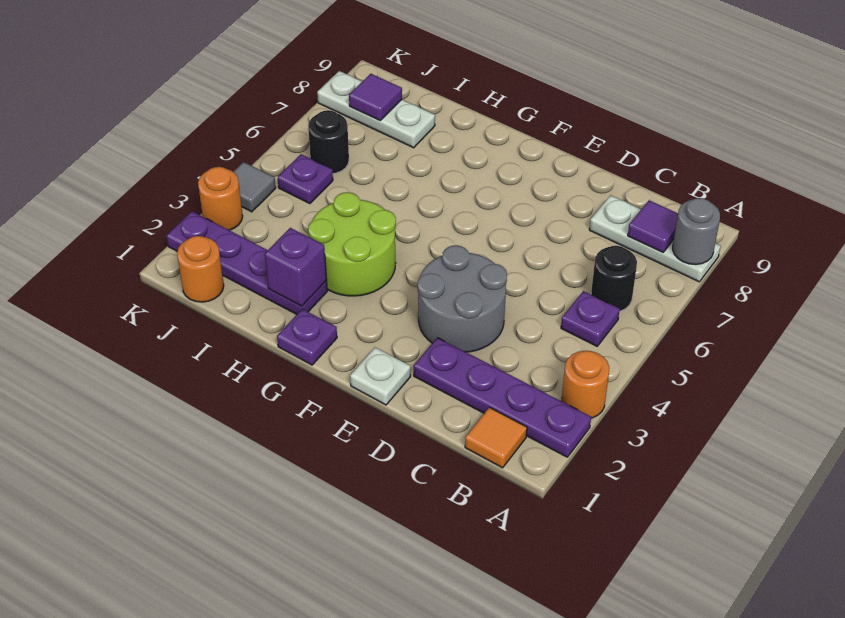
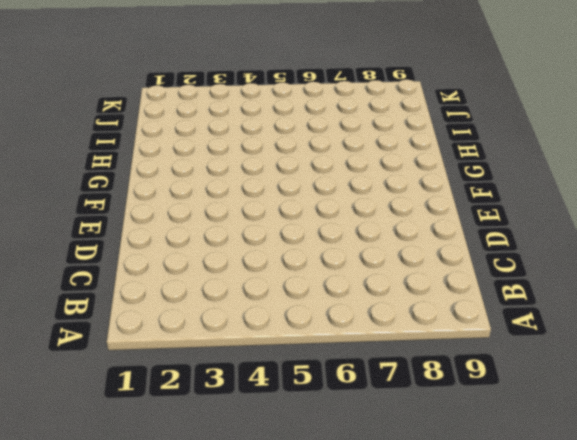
none -> purple plate A2:D2 level 1
none -> orange round brick A3 level 1
none -> white plate A8:C8 level 1

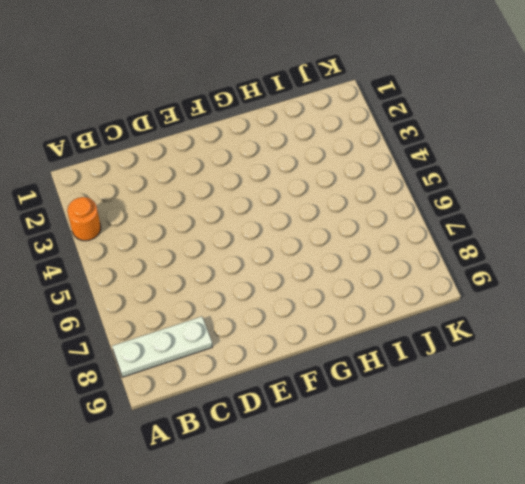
none -> purple plate A2:D2 level 1
none -> orange tile B1 level 1
none -> purple plate B5 level 1

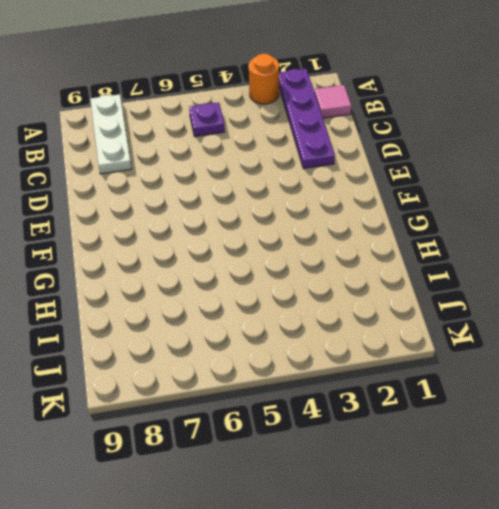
pink tile B1 level 1 -> orange tile B1 level 1
none -> black round brick B6 level 1
none -> grey round brick D3:E4 level 1
none -> white plate E1 level 1

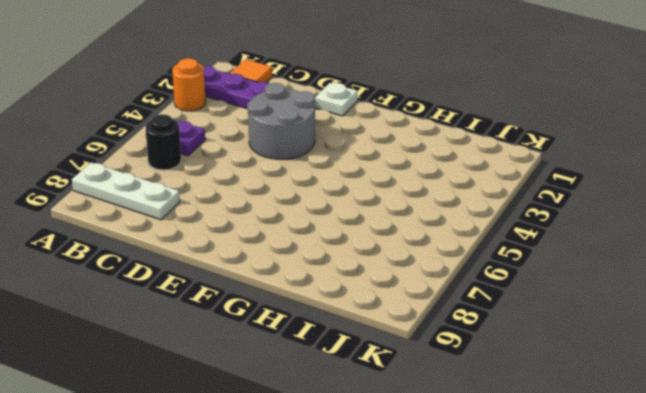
none -> purple plate G1 level 1
none -> lime round brick G3:H4 level 1
none -> purple plate H2:K2 level 1

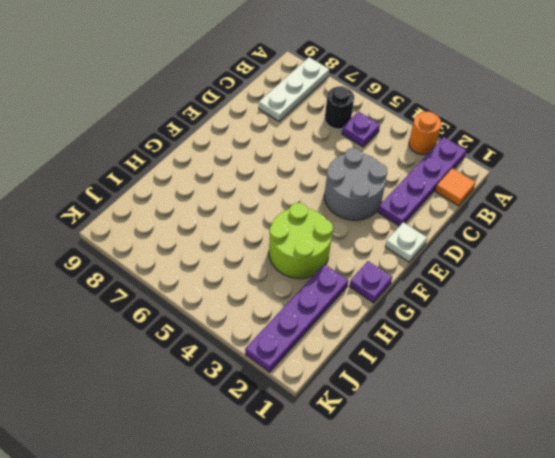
none -> white plate I8:K8 level 1
none -> orange round brick J1 level 1
none -> purple plate J5 level 1

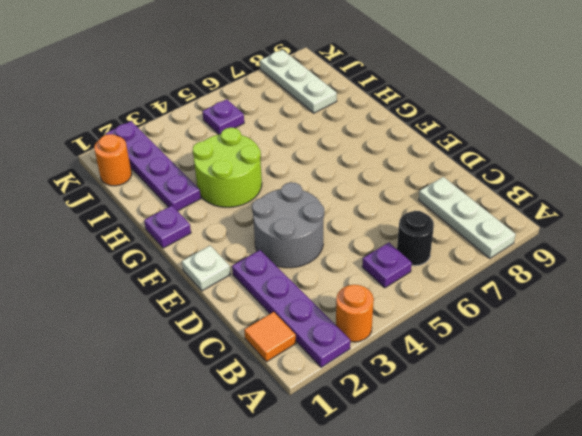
none -> black round brick J6 level 1
none -> orange round brick K3 level 1
none -> grey tile K4 level 1

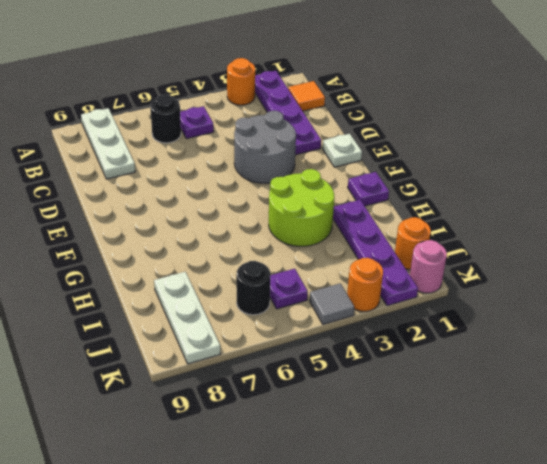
pink round brick K1 level 1 -> none
none -> grey round brick A8 level 2
none -> purple tile B8 level 2
none -> purple brick H2 level 2

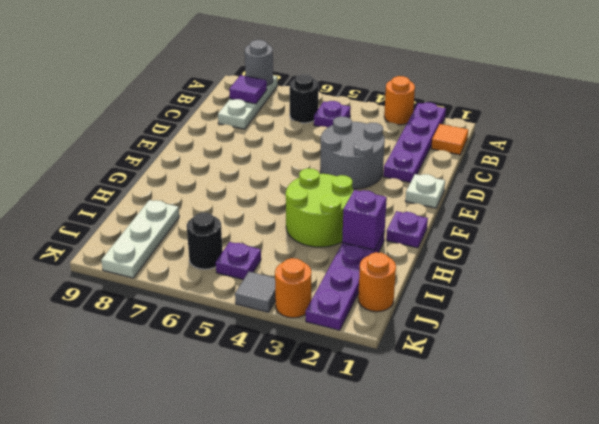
none -> purple tile J8 level 2

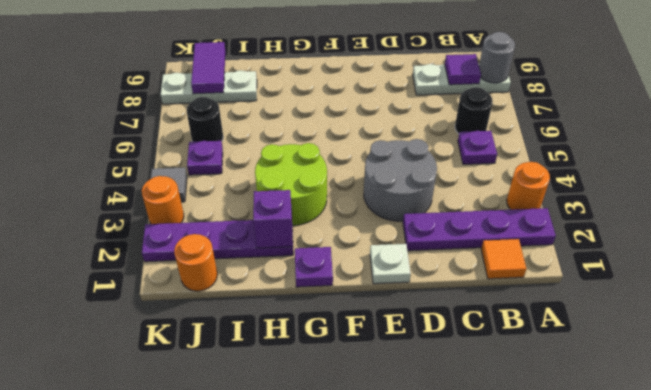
purple tile J8:J9 level 2 -> purple tile J8 level 2

